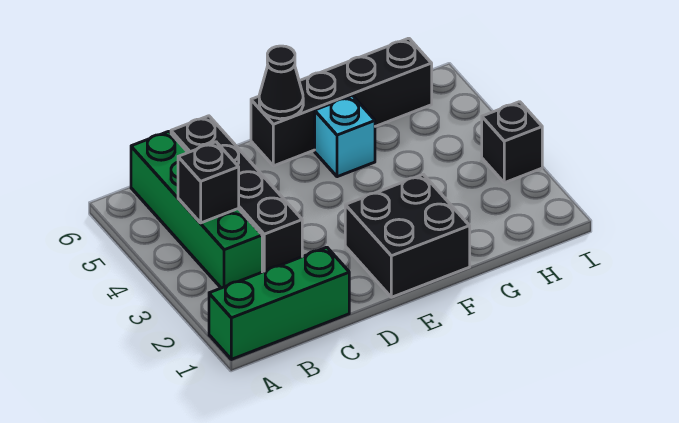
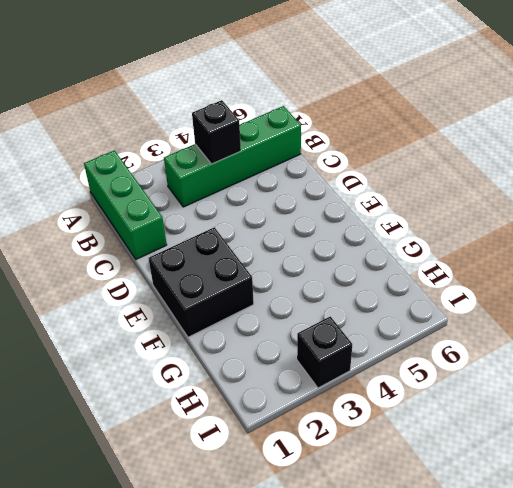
none -> black brick C3:C6 level 1
none -> black brick E6:H6 level 1

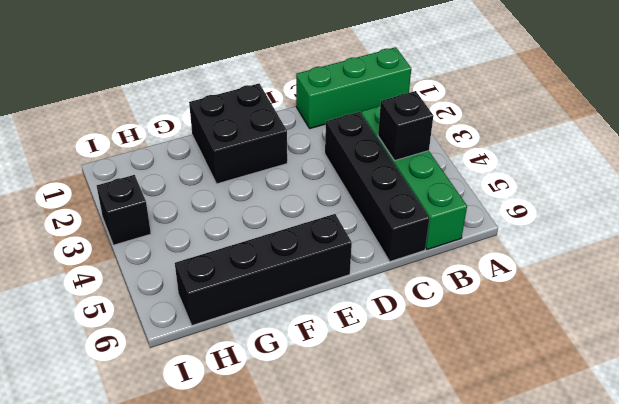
none -> cyan brick F5 level 1
none -> black cone E6 level 2

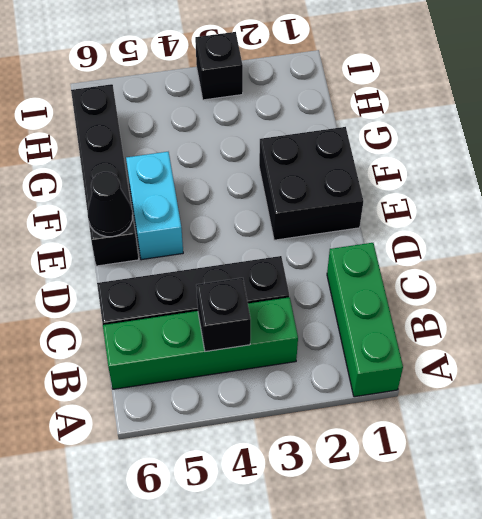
cyan brick E5:F5 level 1 -> cyan brick F5 level 1

